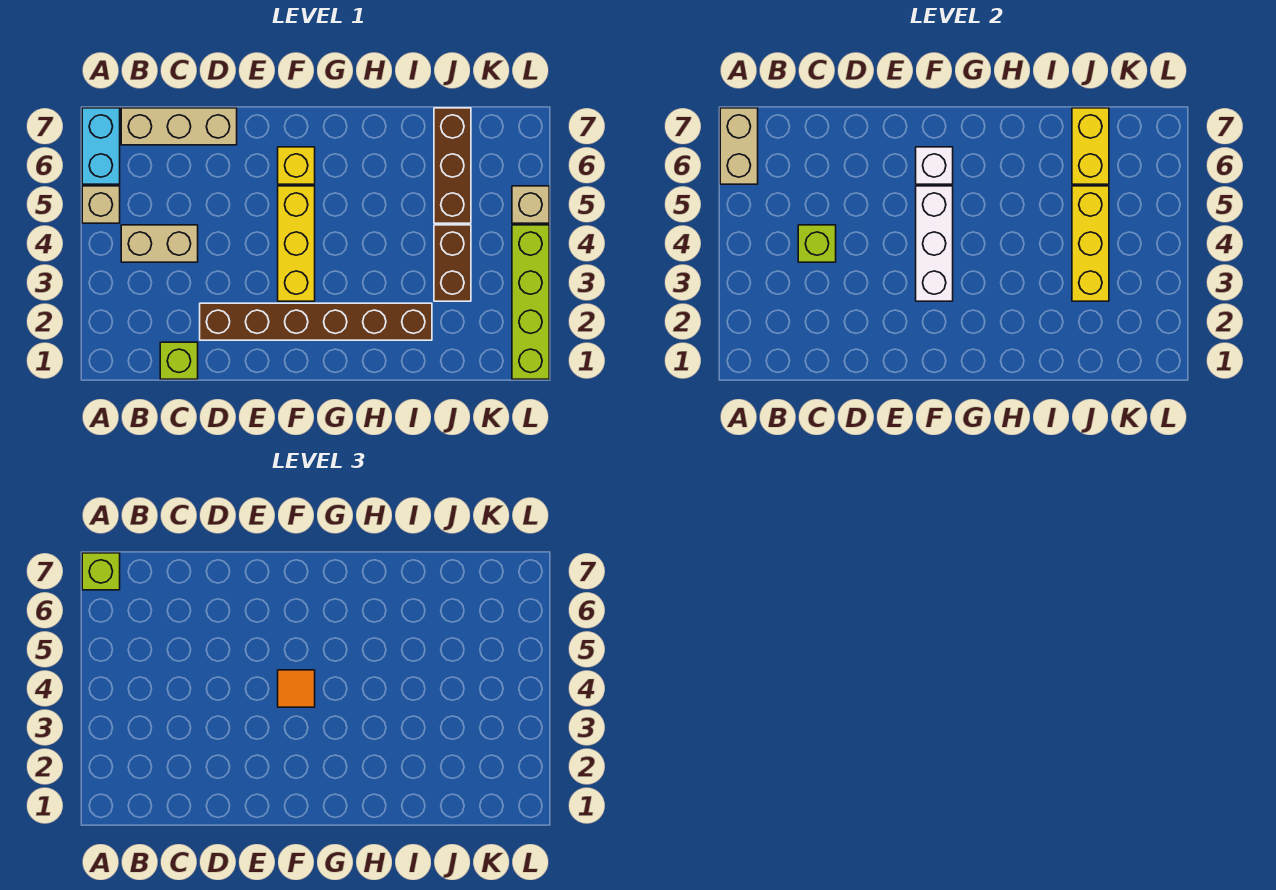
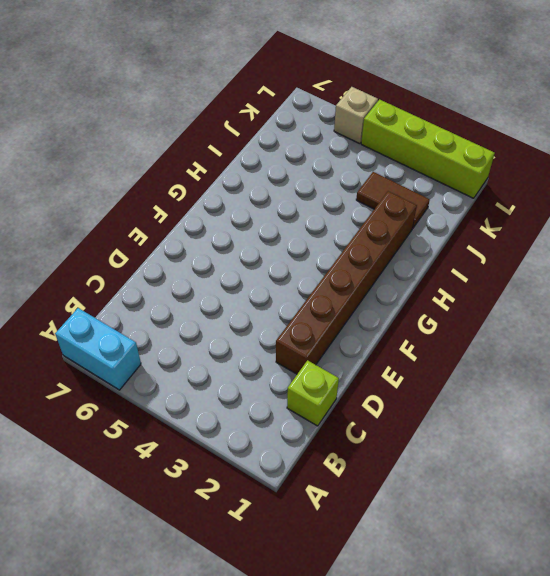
brown tile J2:J3 level 1 -> brown brick J3:J4 level 1
none -> tan brick A5 level 1
none -> tan brick B4:C4 level 1
none -> tan brick B7:D7 level 1

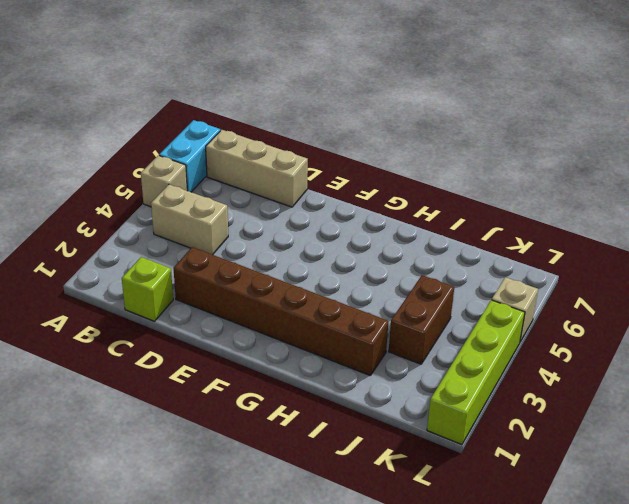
none -> yellow brick F3:F5 level 1
none -> yellow brick F6 level 1
none -> brown brick J5:J7 level 1

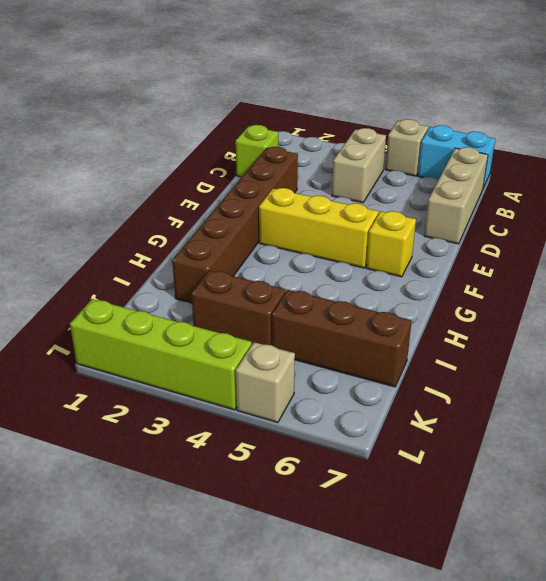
none -> tan brick A6:A7 level 2
none -> lime brick C4 level 2
none -> white brick F3:F5 level 2

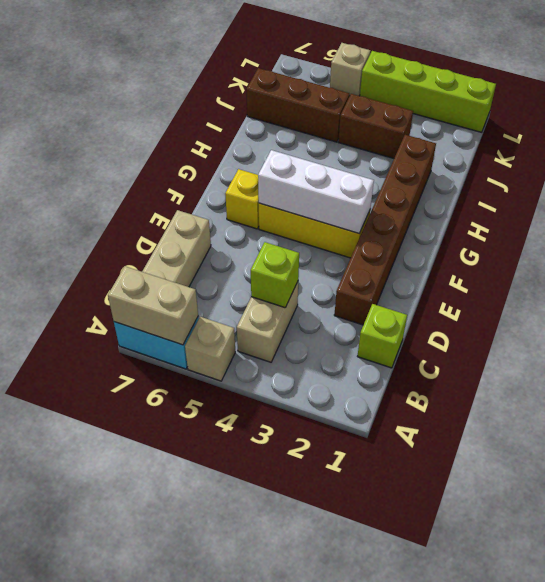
none -> white brick F6 level 2
none -> yellow brick J3:J5 level 2
none -> yellow brick J6:J7 level 2

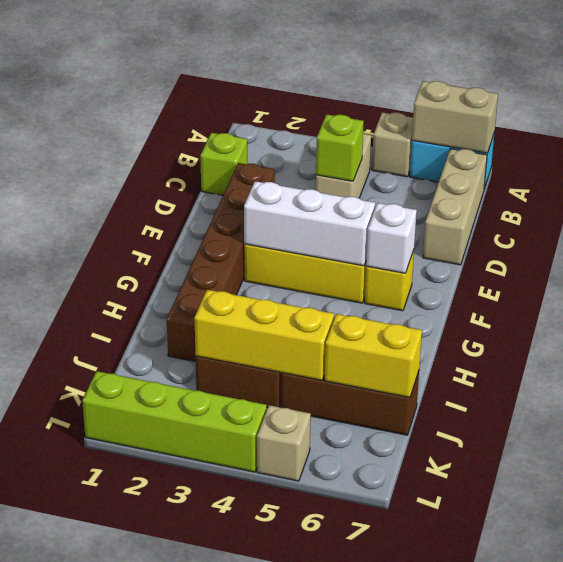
none -> lime brick A7 level 3
none -> orange tile F4 level 3

